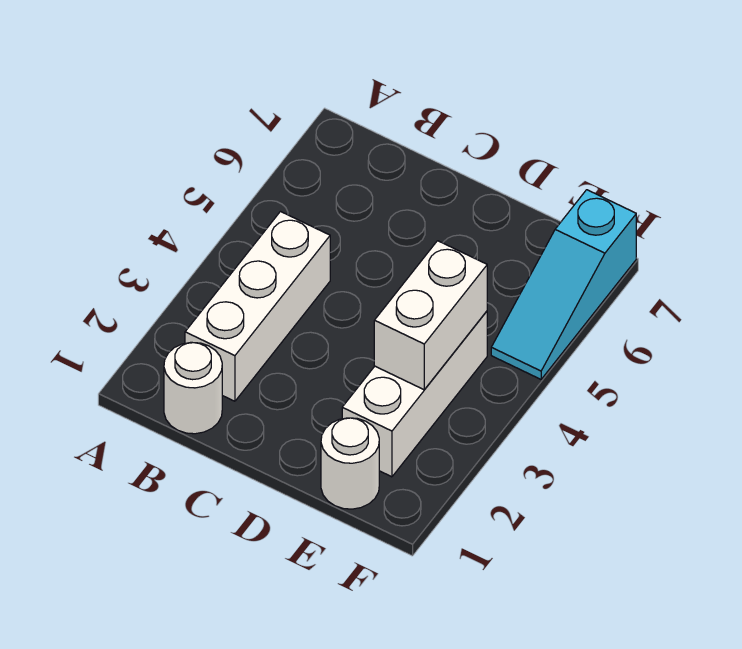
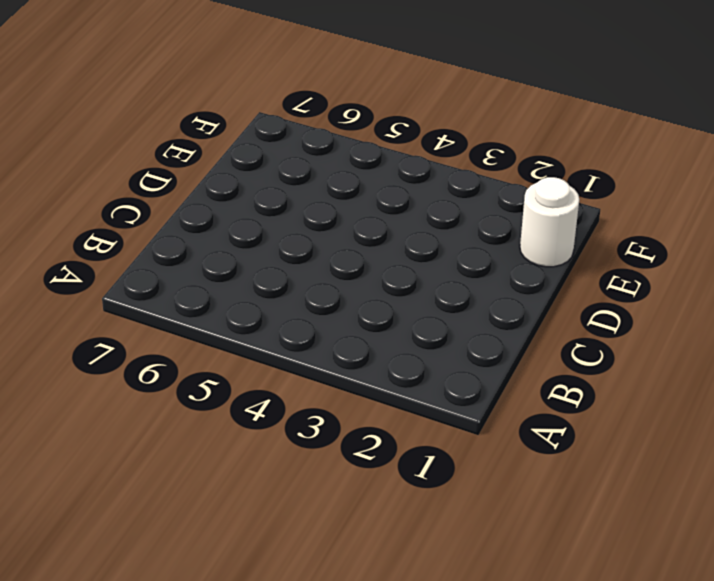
none -> white round brick B1 level 1
none -> white brick B2:B4 level 1

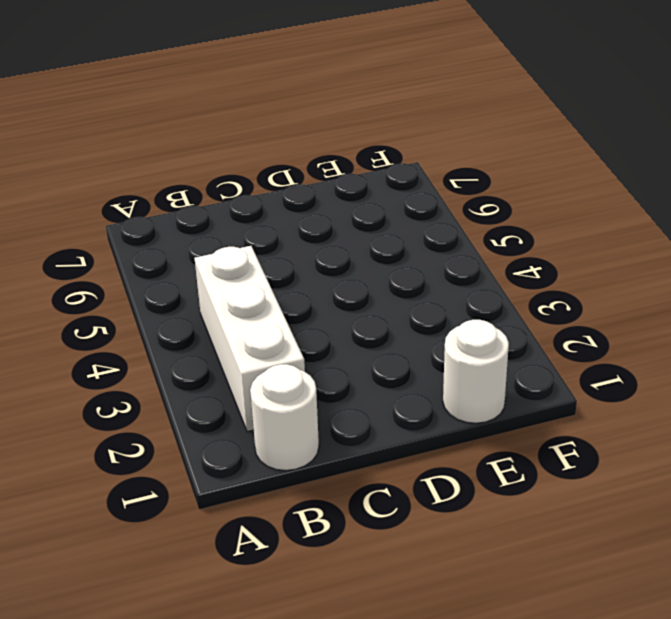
none -> white brick E2:E4 level 1
none -> cyan slope F5:F7 level 1 top 7

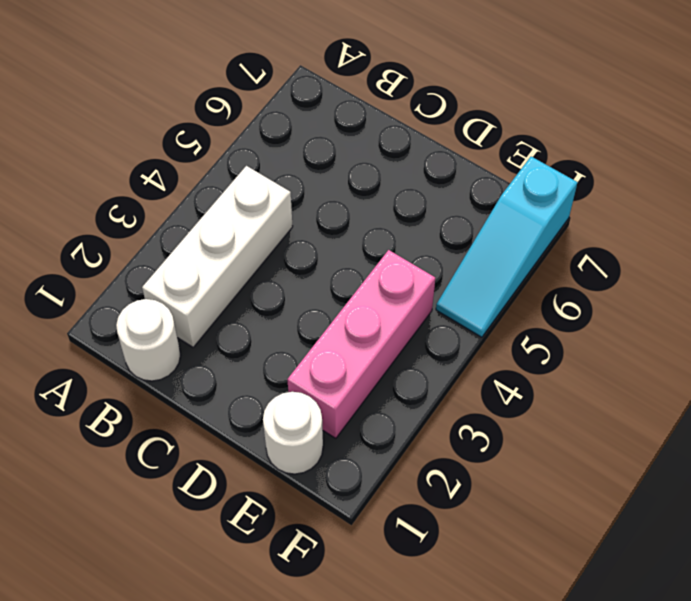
pink brick E2:E4 level 1 -> white brick E2:E4 level 1
none -> white brick E3:E4 level 2

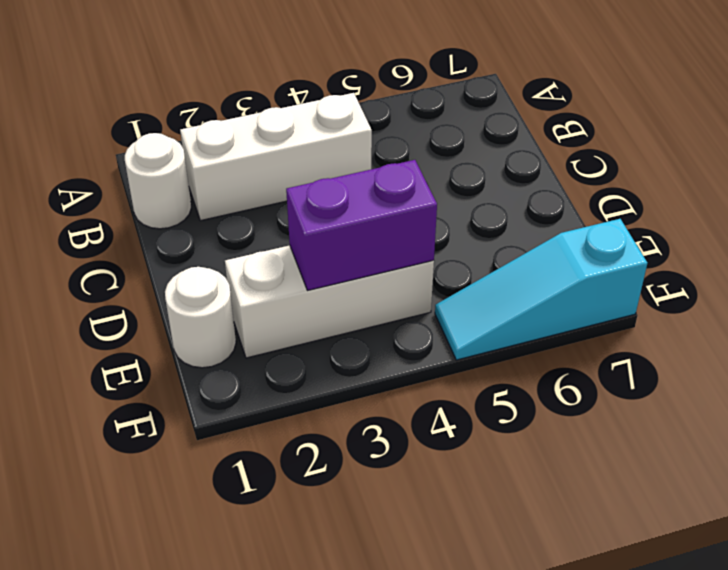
purple brick E3:E4 level 2 -> white brick E3:E4 level 2

